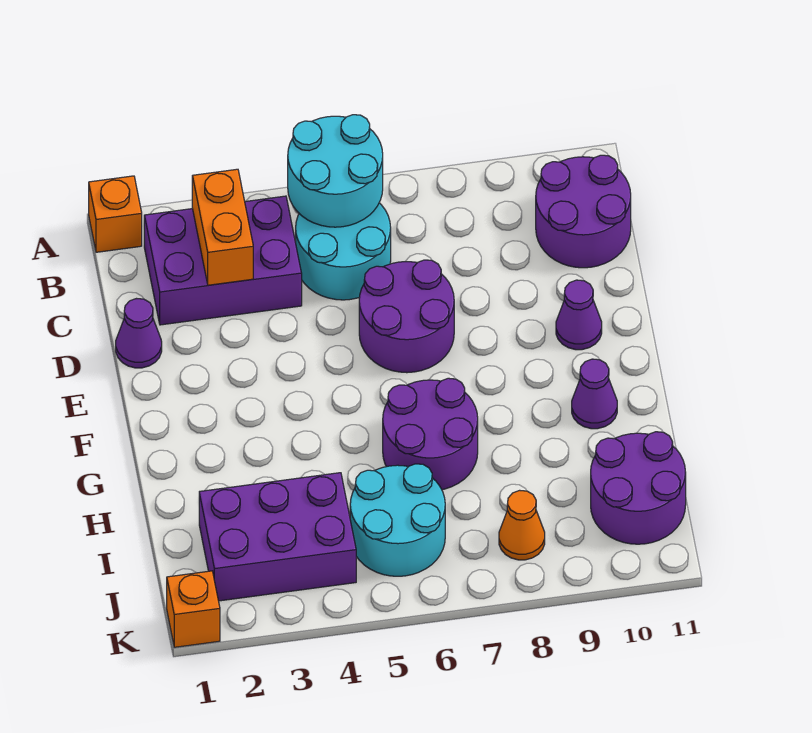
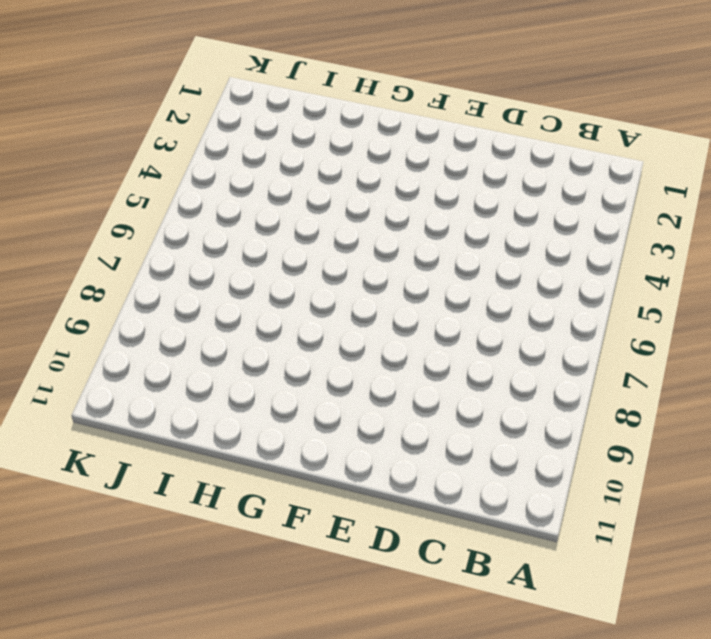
none -> orange brick A1 level 1
none -> purple brick B2:C4 level 1
none -> cyan round brick B5:C6 level 1

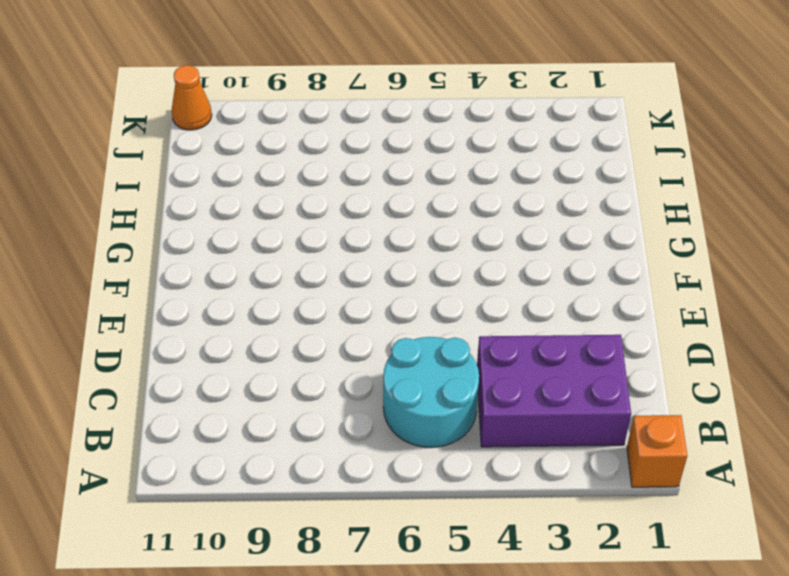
orange cone K11 level 1 -> orange cone J8 level 1
none -> purple round brick B10:C11 level 1
none -> purple cone D1 level 1
none -> purple round brick D6:E7 level 1

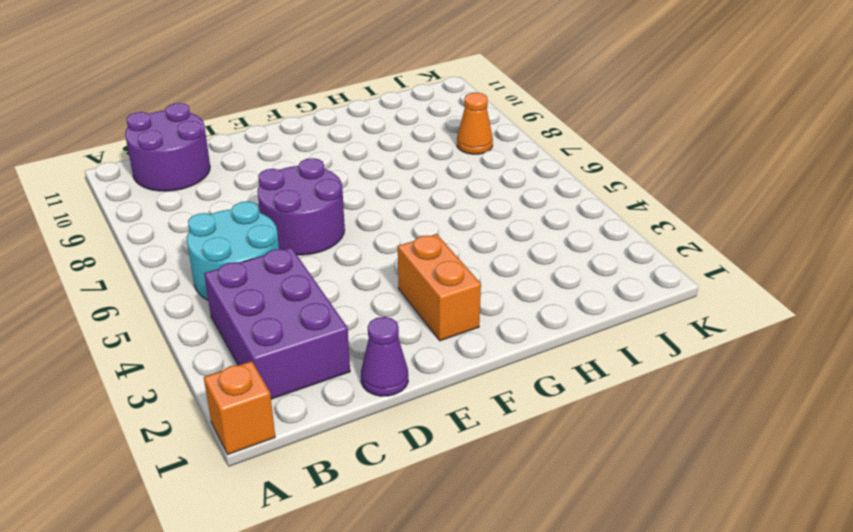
orange brick F2:F3 level 1 -> orange brick B3:C3 level 2
none -> purple cone E10 level 1
none -> purple round brick G6:H7 level 1
none -> purple cone G10 level 1

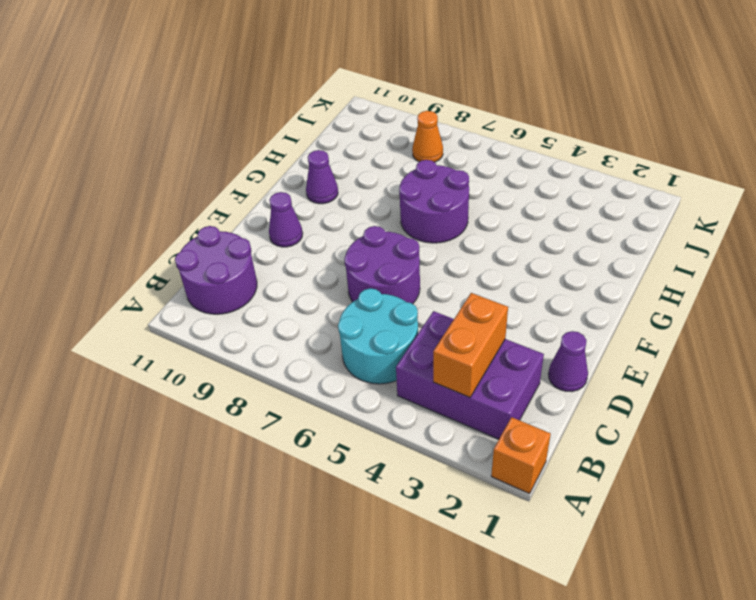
none -> purple brick I2:J4 level 1
none -> cyan round brick I5:J6 level 1
none -> purple round brick I10:J11 level 1

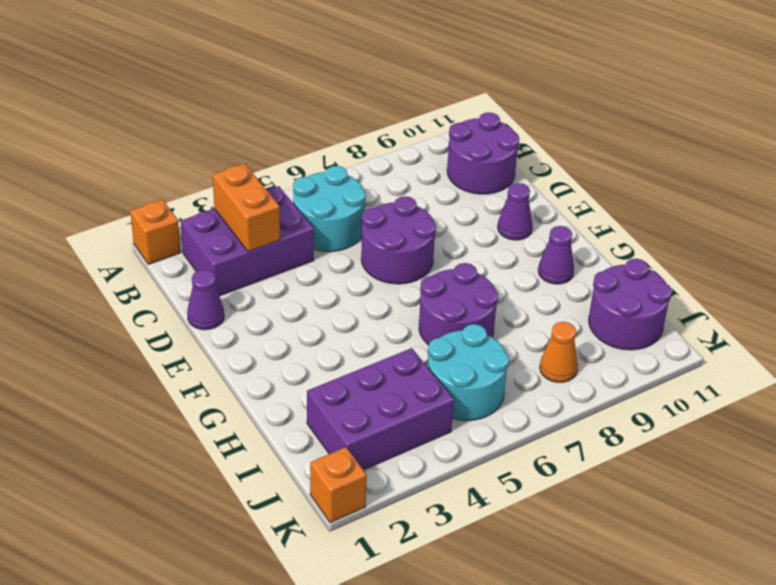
none -> cyan round brick A5:B6 level 2

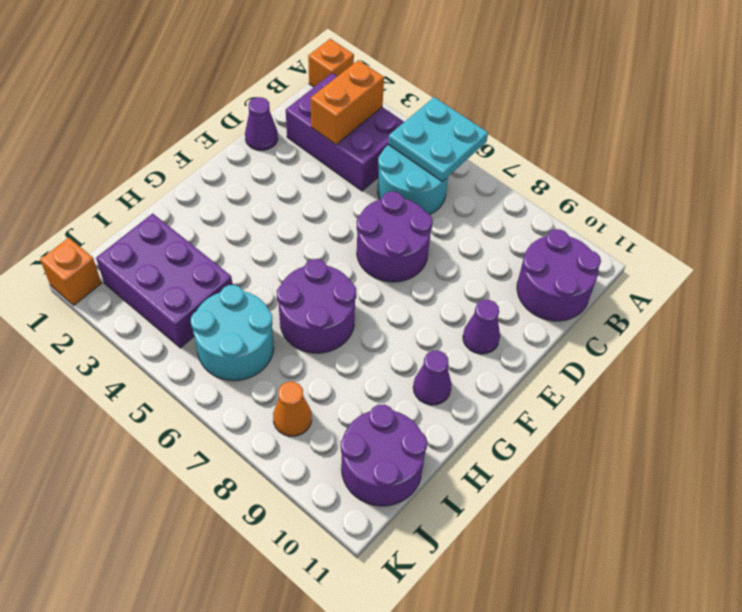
cyan plate A5:B6 level 2 -> cyan round brick A5:B6 level 2

